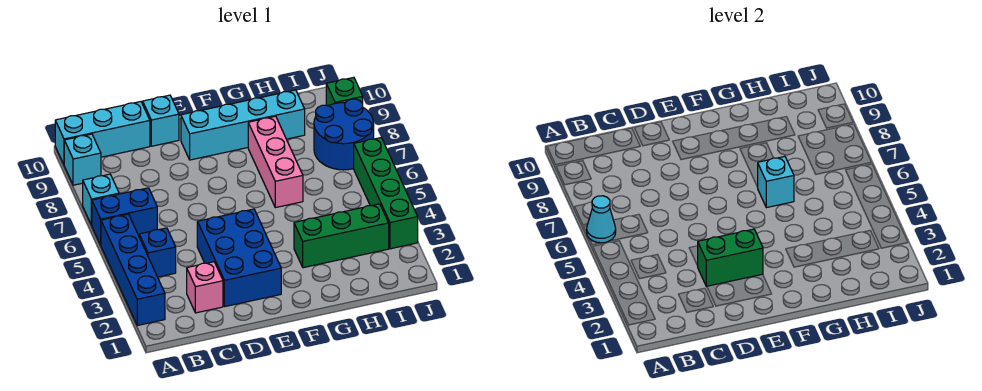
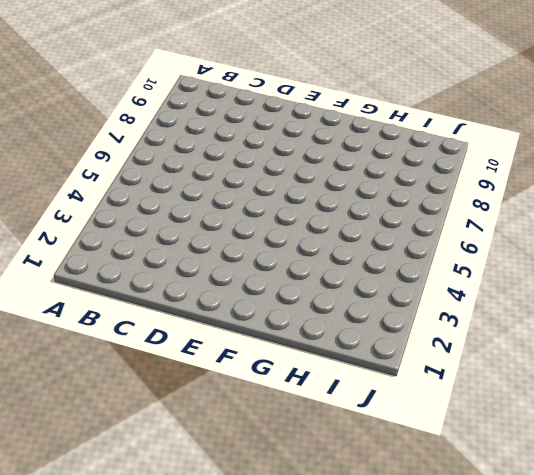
none -> blue brick A2:A5 level 1
none -> blue brick A6:B6 level 1
none -> cyan brick A7 level 1

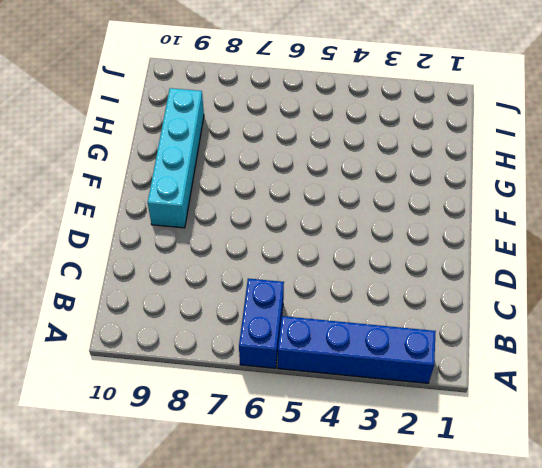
none -> cyan brick A7 level 1
none -> cyan brick A9 level 1
none -> cyan brick A10:C10 level 1

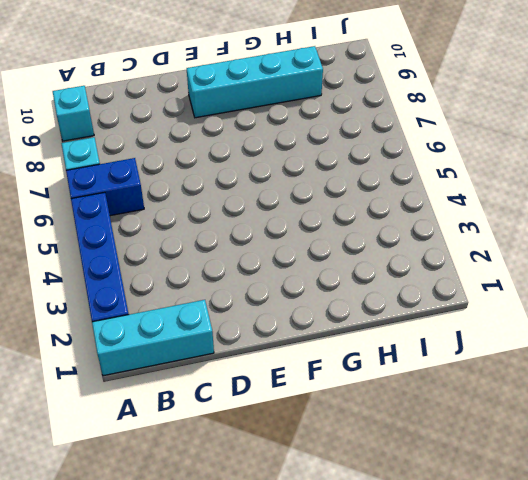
cyan brick A1:C1 level 1 -> cyan brick A10:C10 level 1
none -> blue brick B4 level 1
none -> pink brick C2 level 1
none -> blue brick D2:E4 level 1

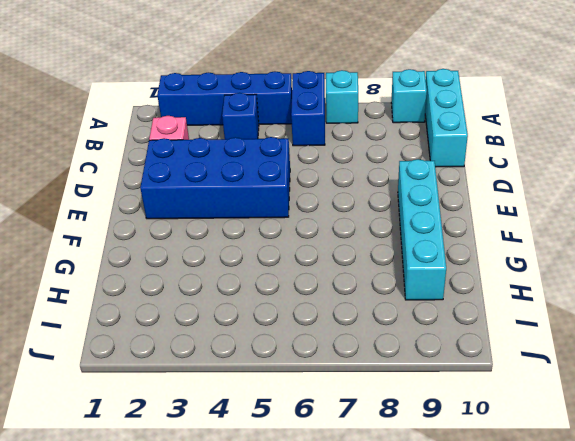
blue brick D2:E5 level 1 -> blue brick D2:E4 level 1
none -> cyan brick D10 level 1
none -> green brick G3:I3 level 1
none -> pink brick G6:G8 level 1

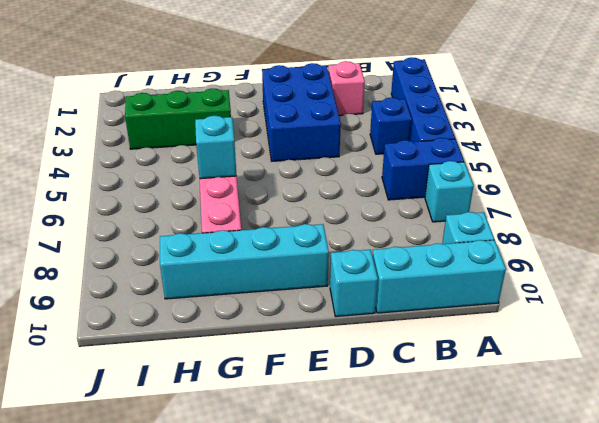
none -> blue round brick I7:J8 level 1
none -> green brick J3:J6 level 1
none -> green brick J9 level 1

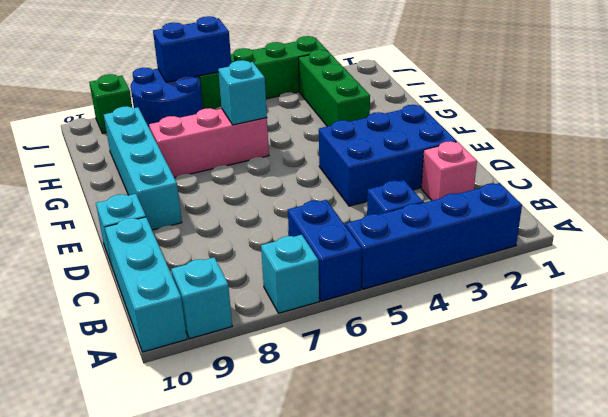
blue brick J6:J7 level 2 -> none
none -> cyan cone A6 level 2
none -> green brick D3:E3 level 2

